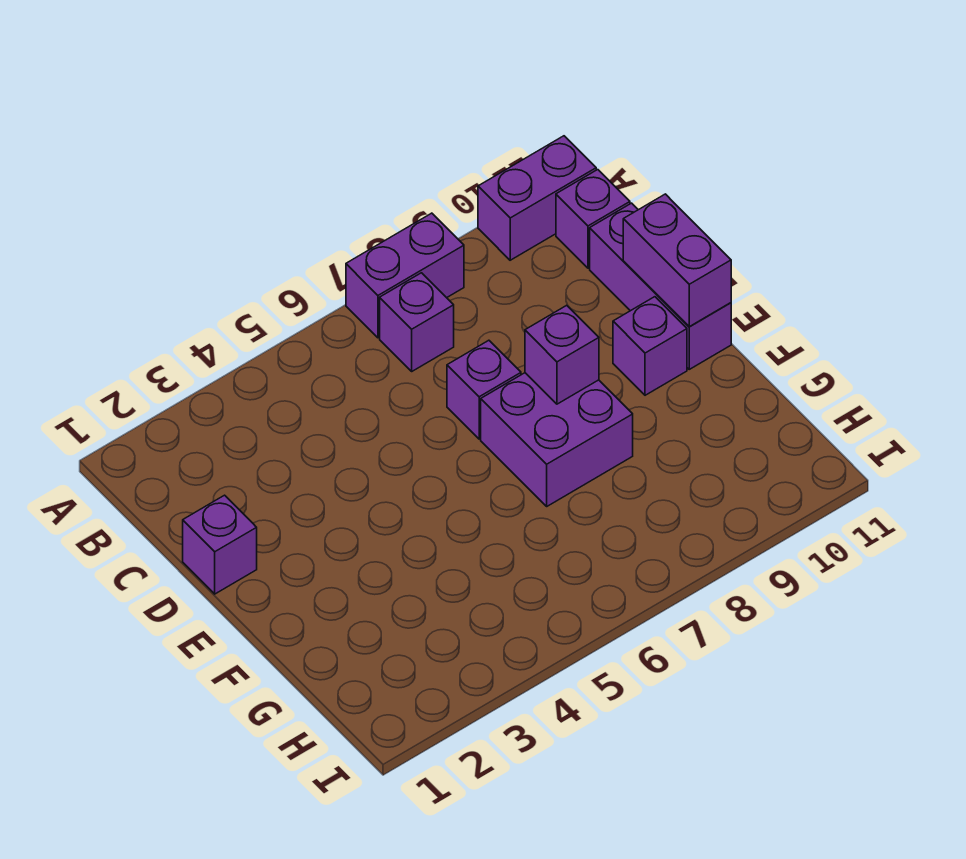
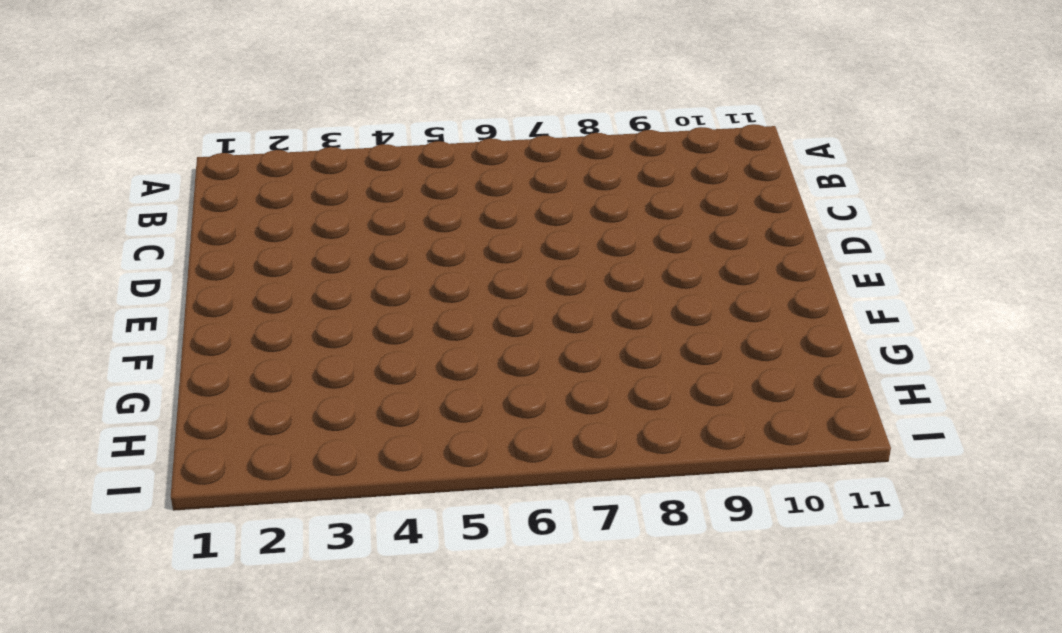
none -> purple brick A7:A8 level 1
none -> purple brick A10:A11 level 1

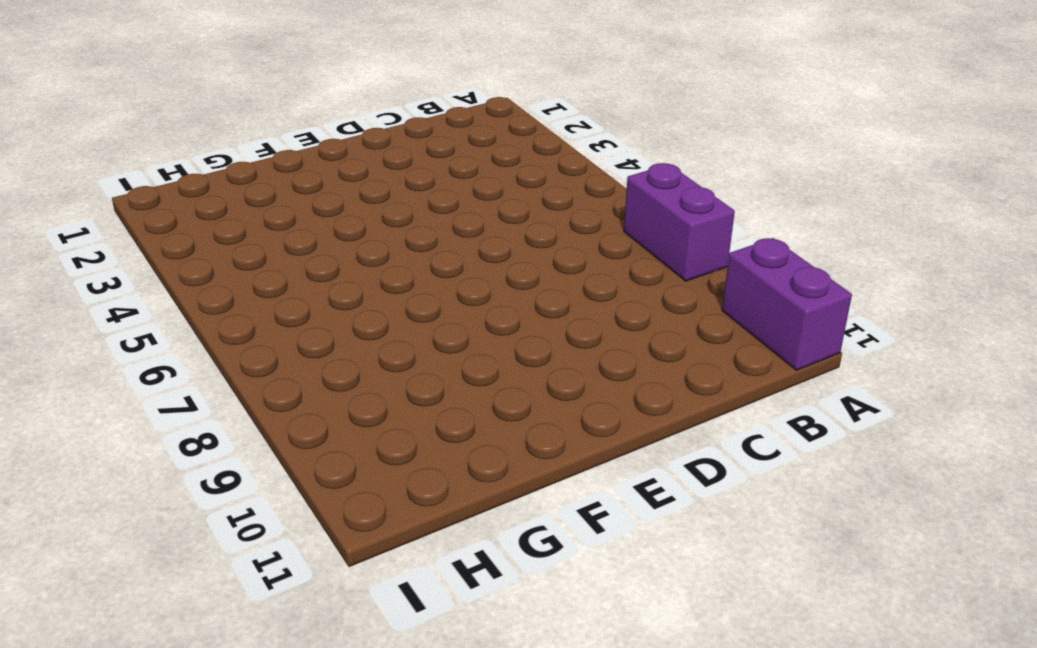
none -> purple brick B7 level 1
none -> purple brick B11 level 1

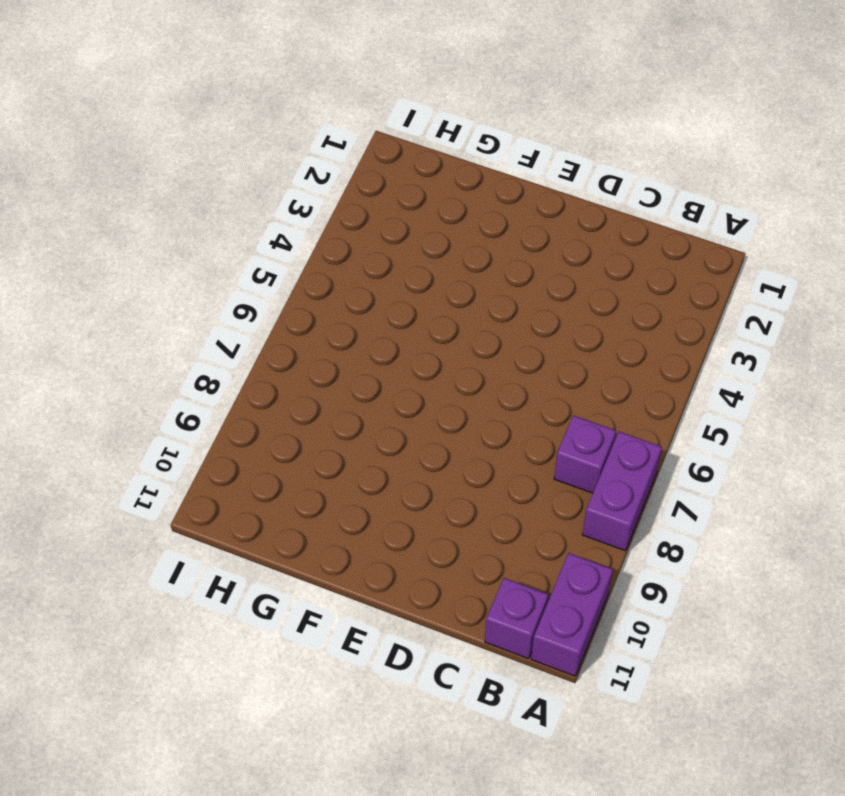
none -> purple brick C11:E11 level 1
none -> purple brick D1 level 1

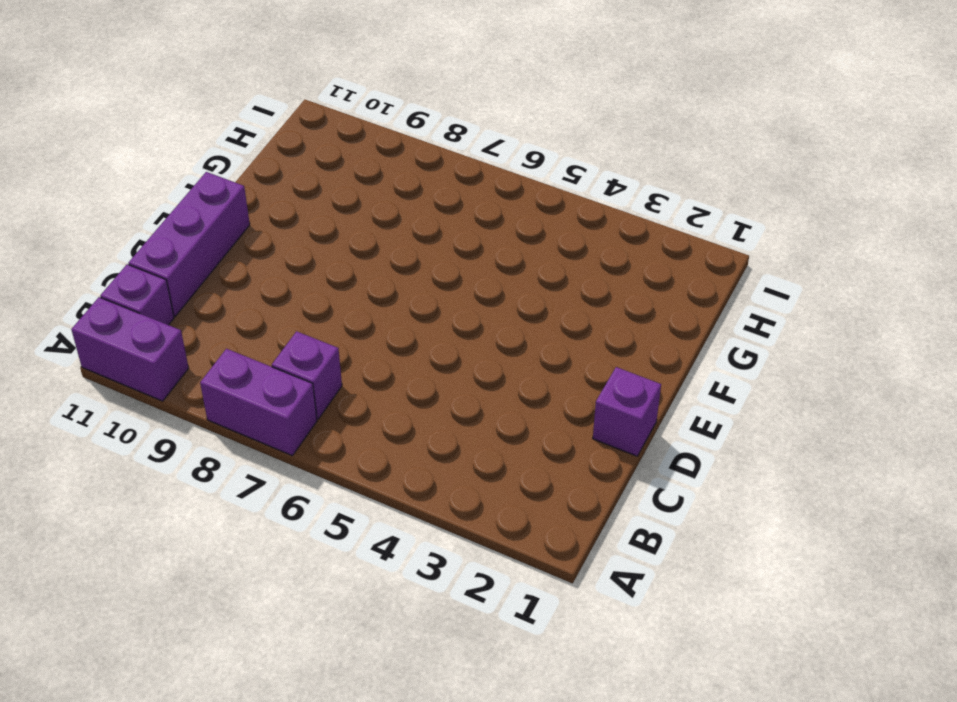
none -> purple brick D7 level 1
none -> purple brick E7:F8 level 1

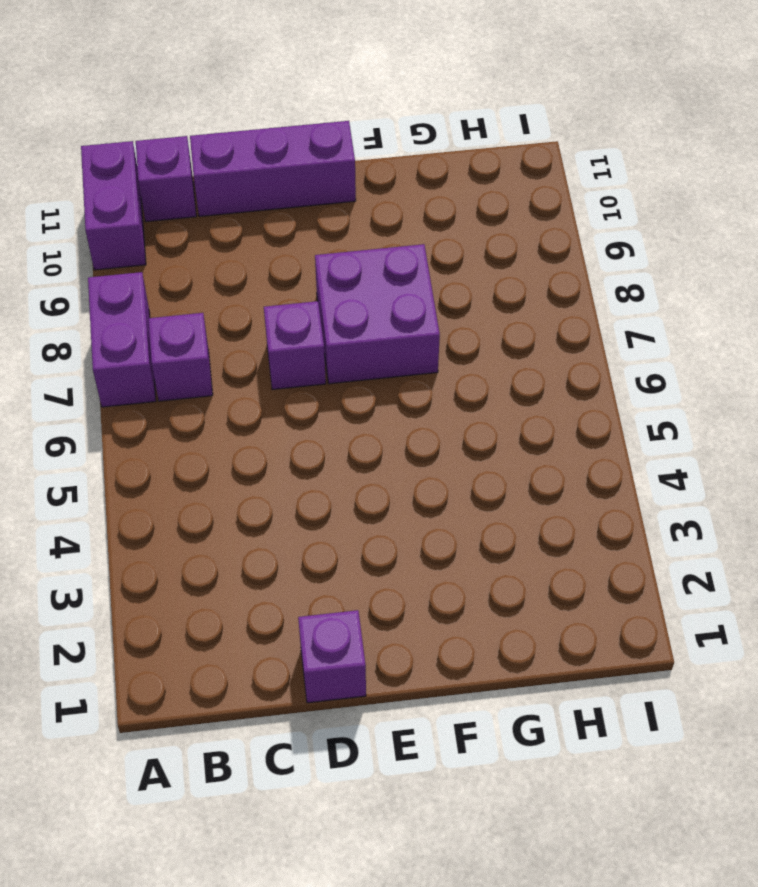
none -> purple brick E10 level 1
none -> purple brick D11:E11 level 2

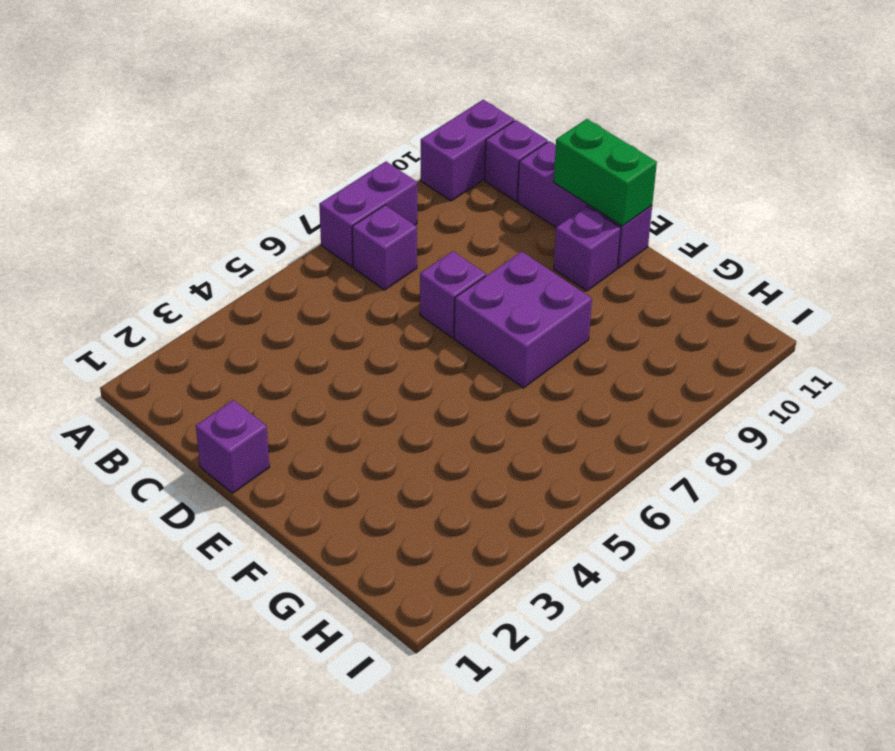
green brick D11:E11 level 2 -> purple brick D11:E11 level 2
none -> purple brick E8 level 2

